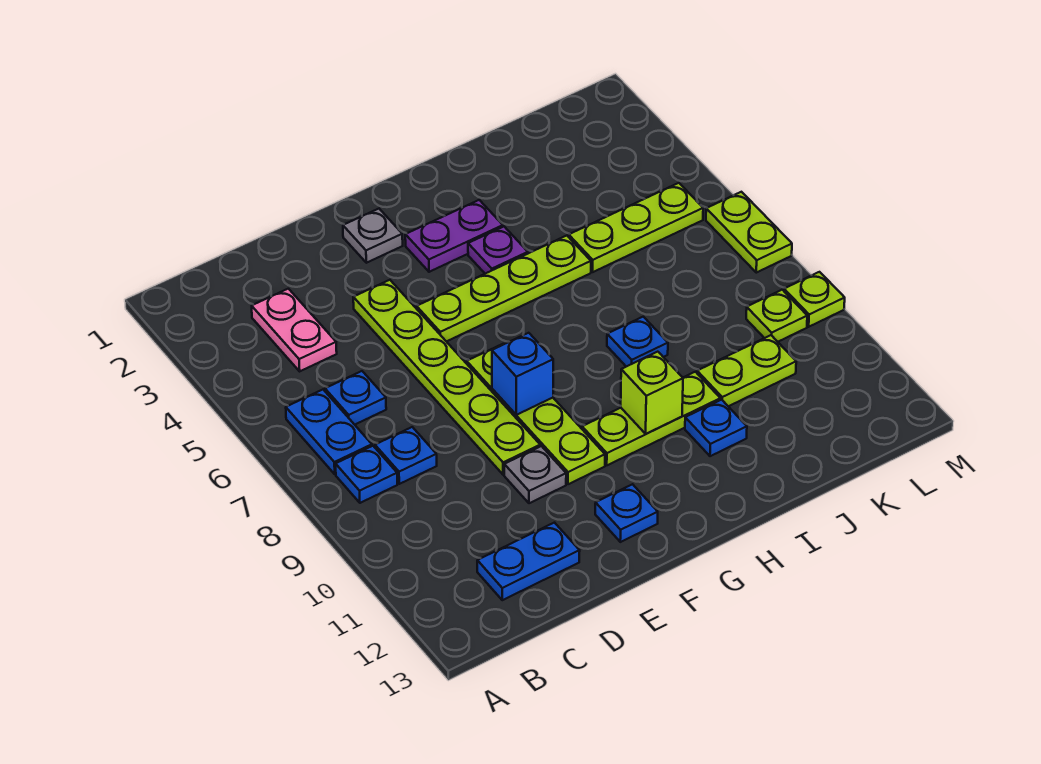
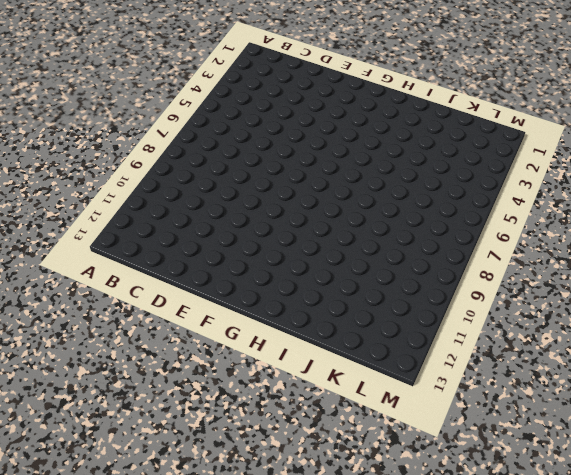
none -> blue plate B6:B7 level 1
none -> blue plate B8 level 1
none -> pink plate C3:C4 level 1

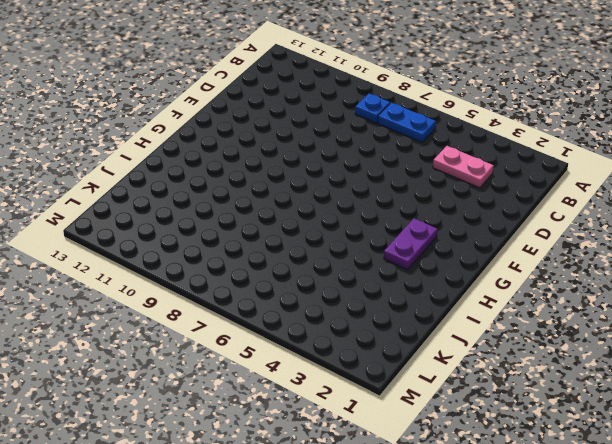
none -> blue plate C6 level 1
none -> blue plate C8 level 1
none -> blue plate C12:D12 level 1

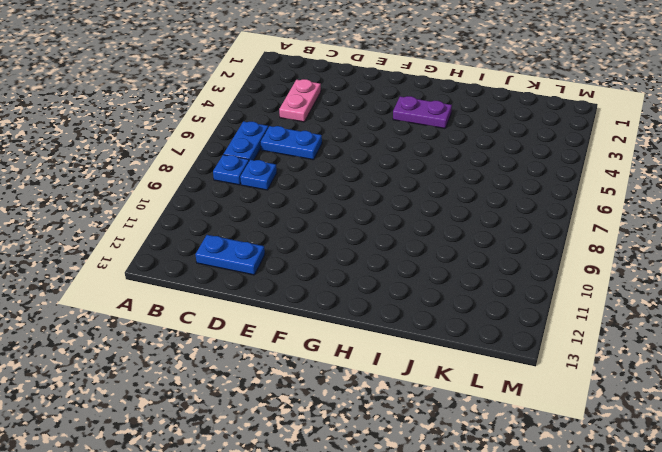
blue plate C6:D6 level 1 -> blue plate C6 level 1
none -> lime plate E4:E9 level 1
none -> grey plate E10 level 1
none -> grey plate F2 level 1

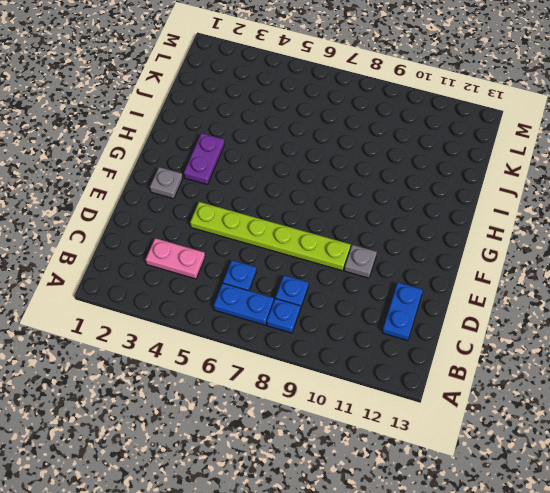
none -> lime plate F5:I5 level 1
none -> lime plate F7:F10 level 1
none -> blue plate F12 level 1

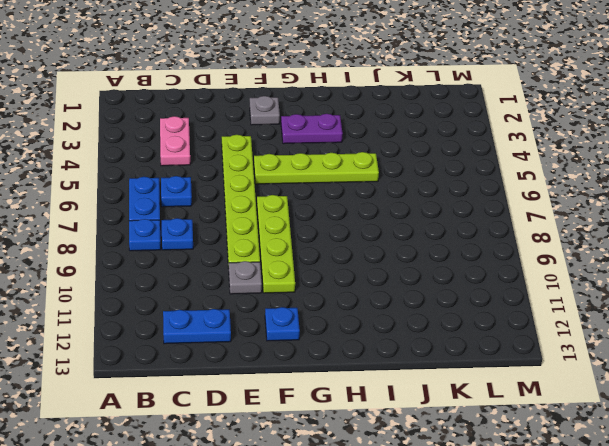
none -> lime plate G10:I10 level 1
none -> purple plate H4 level 1
none -> blue plate I8 level 1

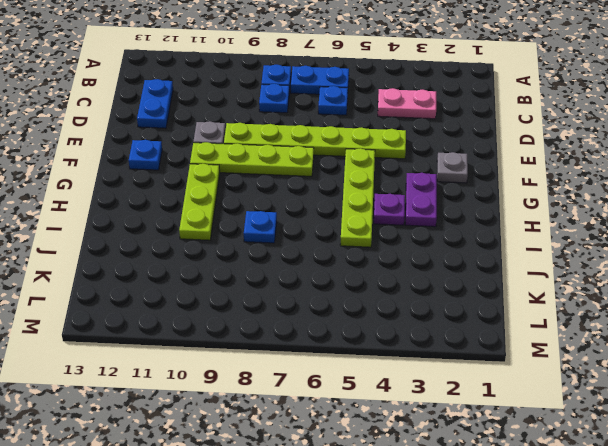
none -> blue plate I11 level 1
none -> lime plate J5:L5 level 1
none -> lime plate J10:K10 level 1

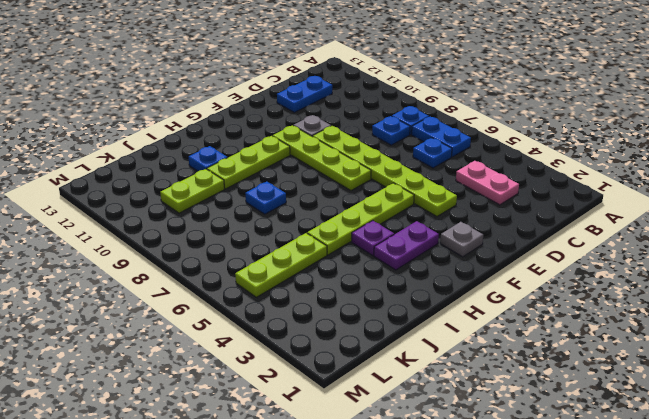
none -> blue plate F12 level 1
none -> lime plate L9 level 1
none -> lime plate M6:M7 level 1

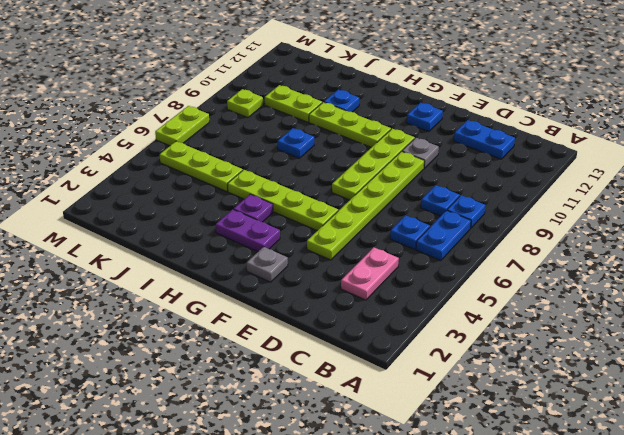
none -> lime plate M9 level 1
none -> blue brick F8 level 2
none -> lime brick H10 level 2

